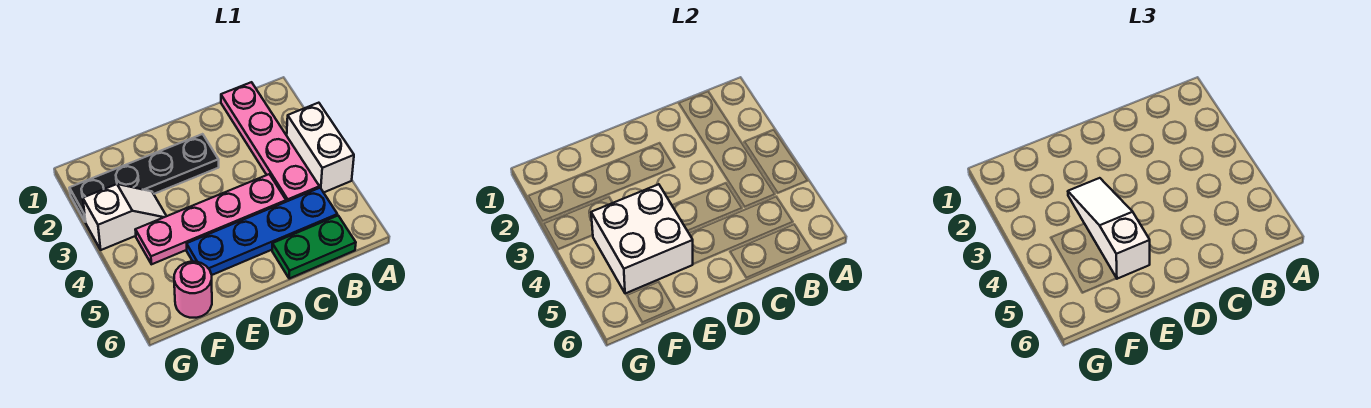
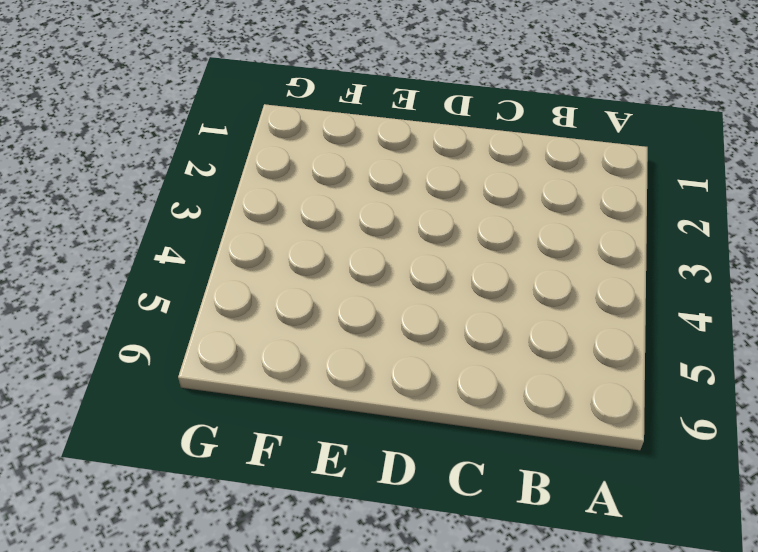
none -> white brick A3:A4 level 1
none -> pink plate B1:B4 level 1

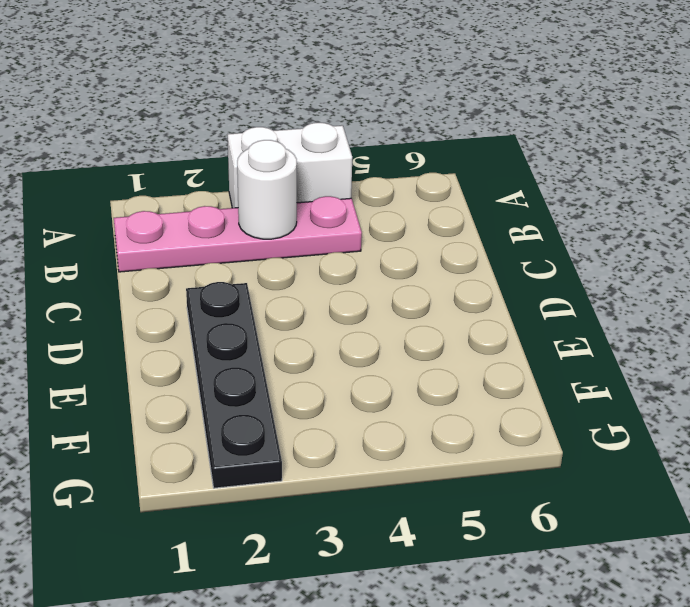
white round brick B3 level 2 -> none
none -> blue plate B5:E5 level 1
none -> green plate B6:C6 level 1

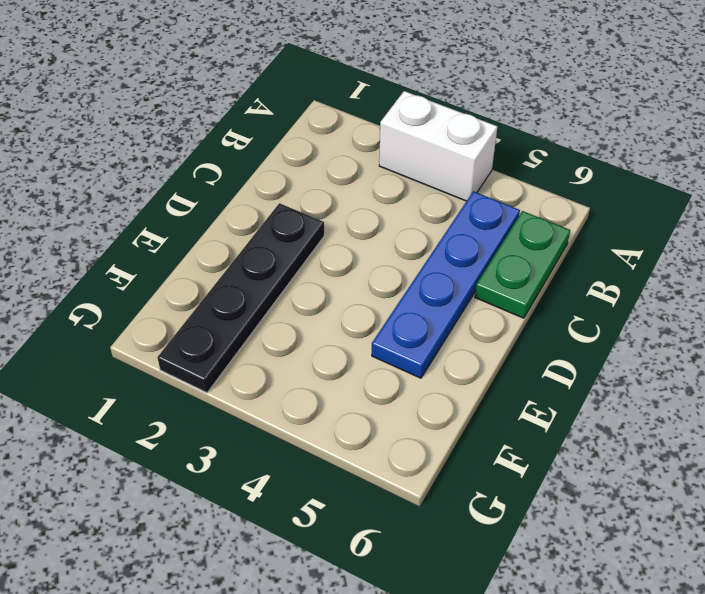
none -> pink plate B1:B4 level 1
none -> pink plate C4:F4 level 1

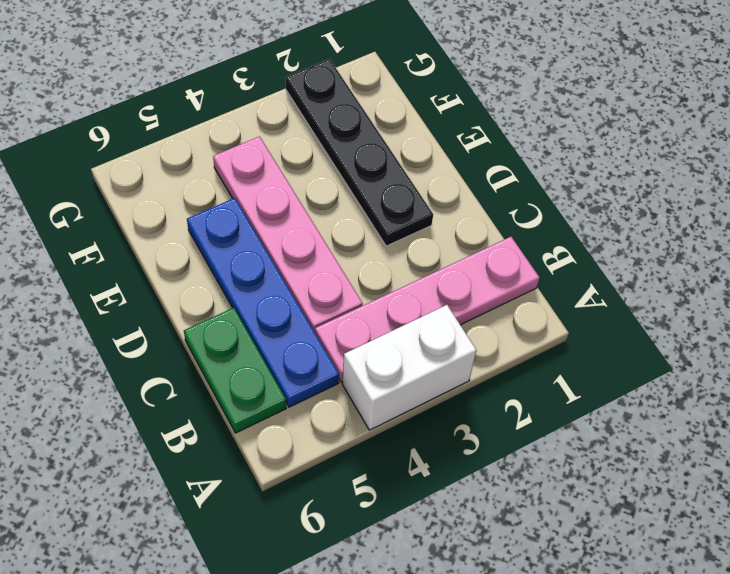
none -> white slope F3:G3 level 1 top G
none -> pink round brick F6 level 1

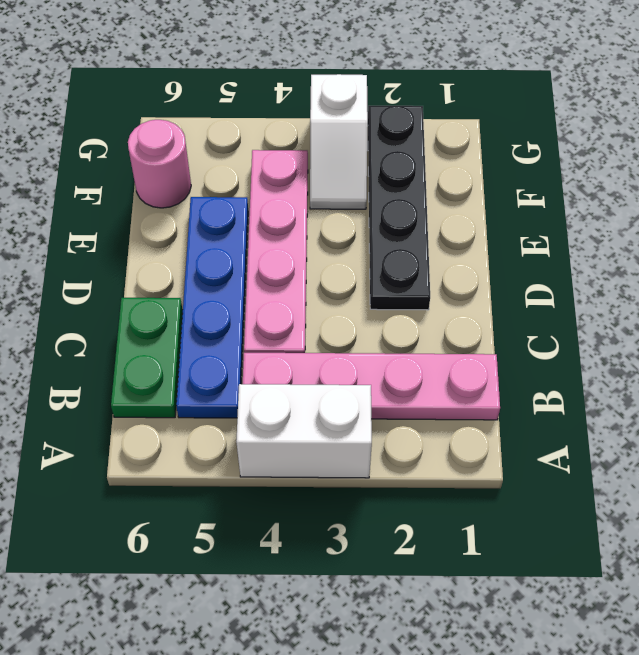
none -> white brick E4:F5 level 2
none -> white slope E3:E5 level 3 top 5

